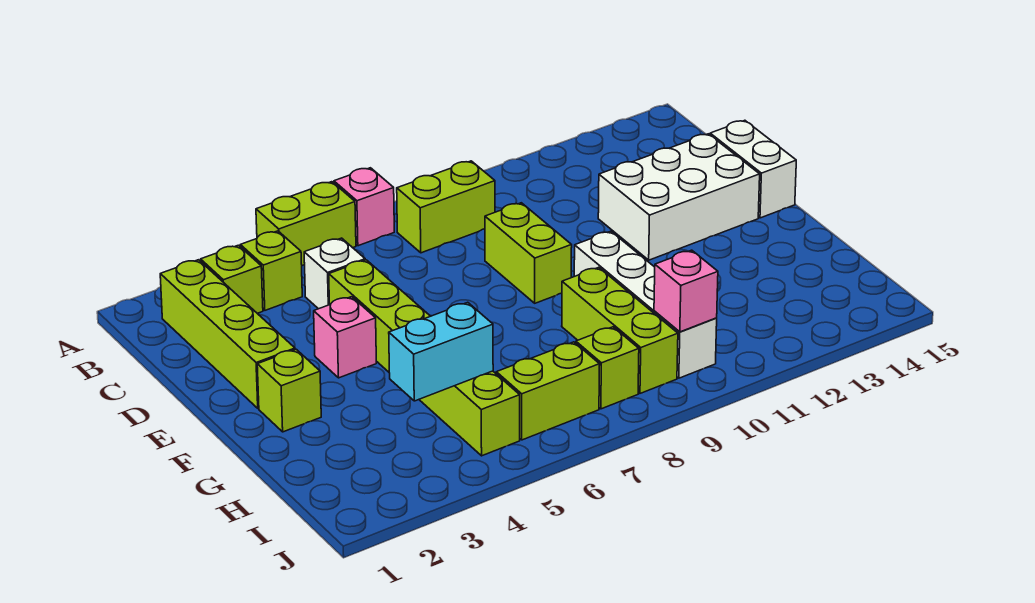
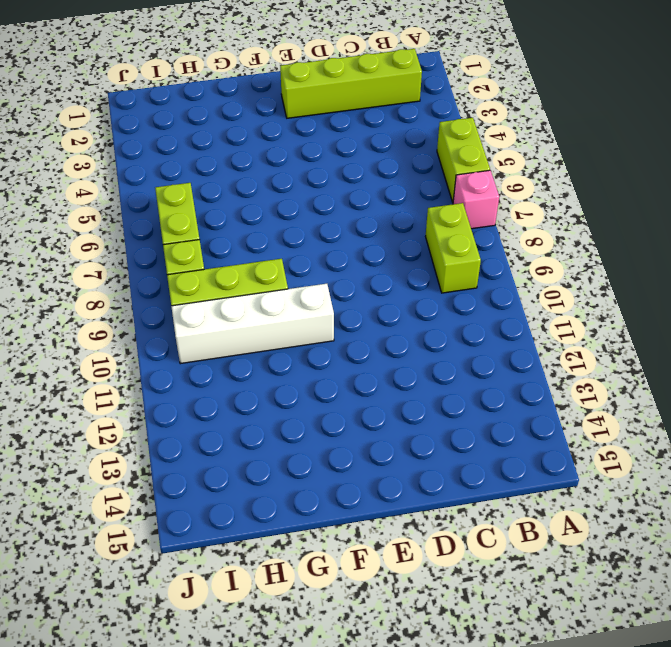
none -> lime brick B3 level 1
none -> lime brick B4 level 1
none -> white brick C5 level 1

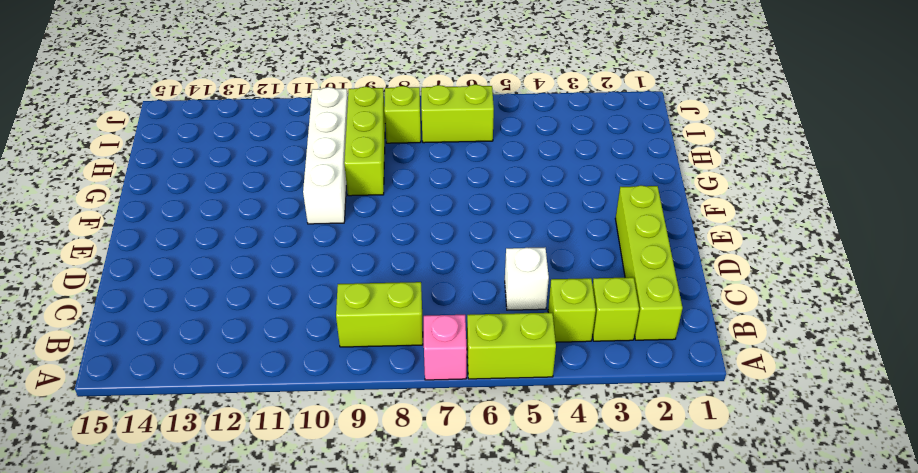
none -> lime brick D5:I5 level 1
none -> lime brick D9:E9 level 1
none -> white brick D12:E14 level 1

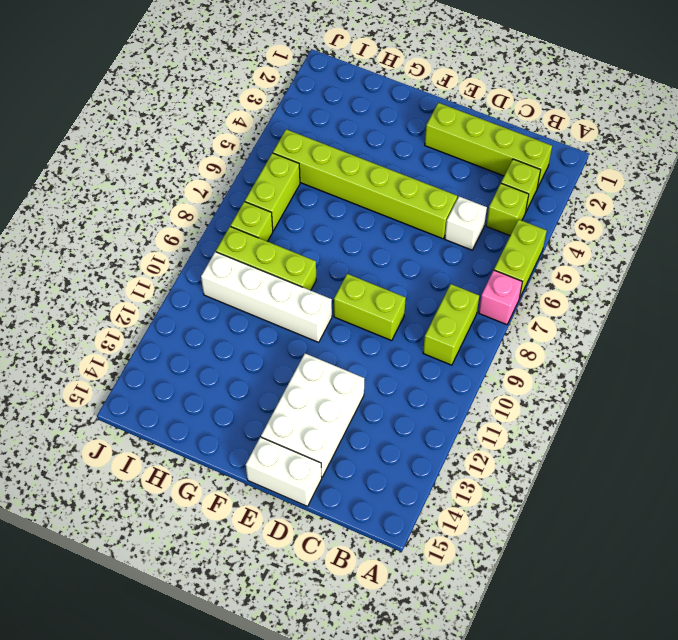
none -> pink brick E4 level 1
none -> lime brick F2 level 1
none -> cyan brick H4:H5 level 2

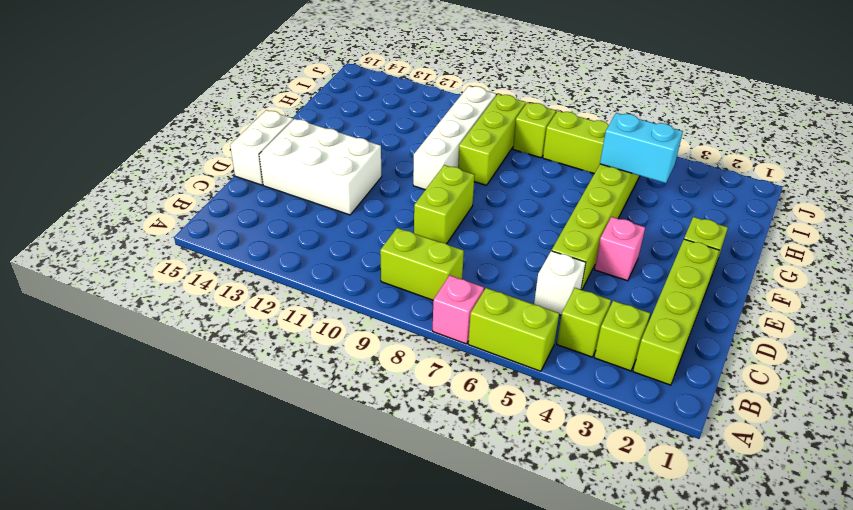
none -> pink brick I10 level 2

